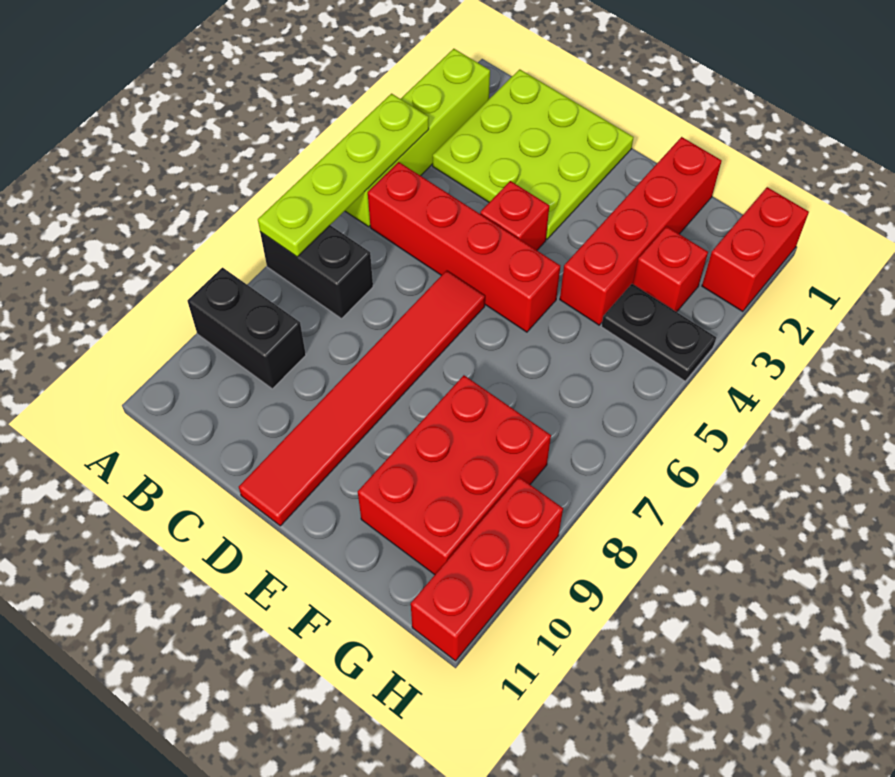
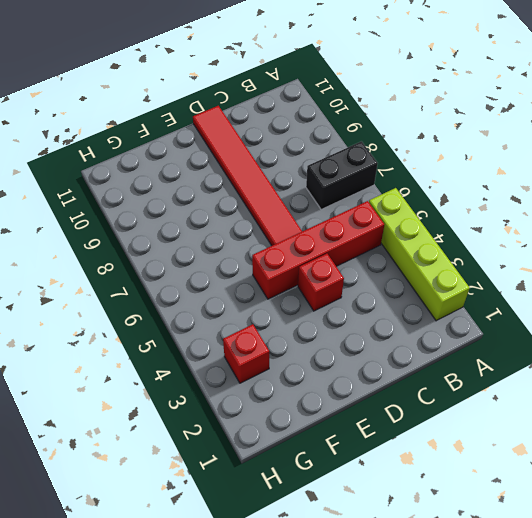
none -> black brick A9:B9 level 1
none -> lime plate B1:D3 level 1
none -> red brick F1:F4 level 1

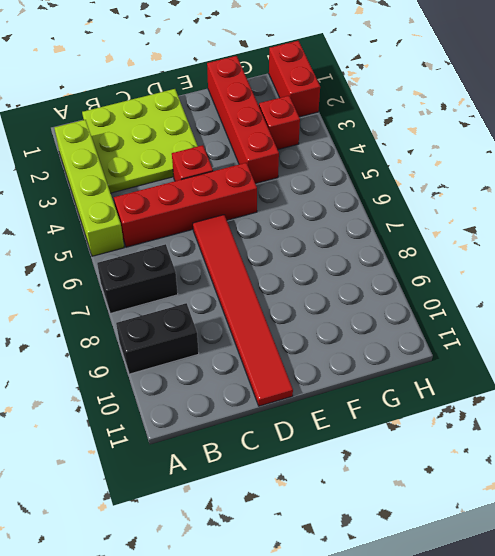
none -> red brick F8:G10 level 1
none -> black plate G4:H4 level 1
none -> red brick H9:H11 level 1

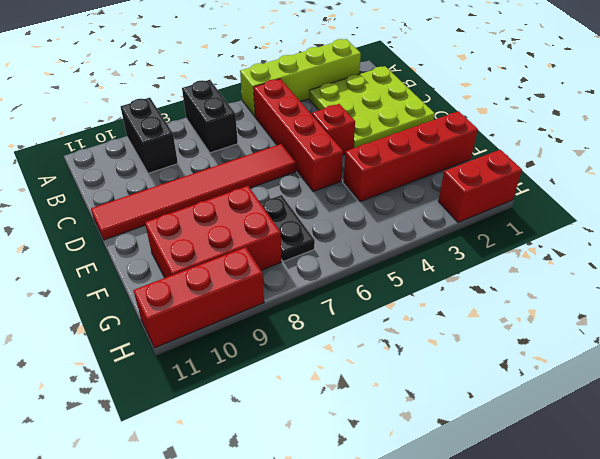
black plate F7:G7 level 1 -> black plate G4:H4 level 1
none -> red brick G3 level 1
none -> lime plate A4:A7 level 2

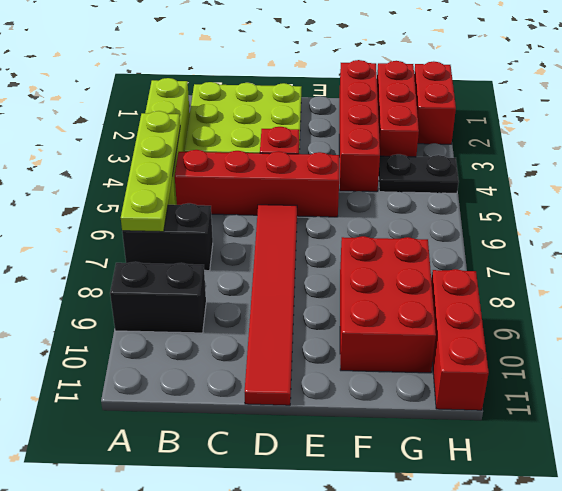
red brick G1:G3 level 1 -> red brick G3 level 1

